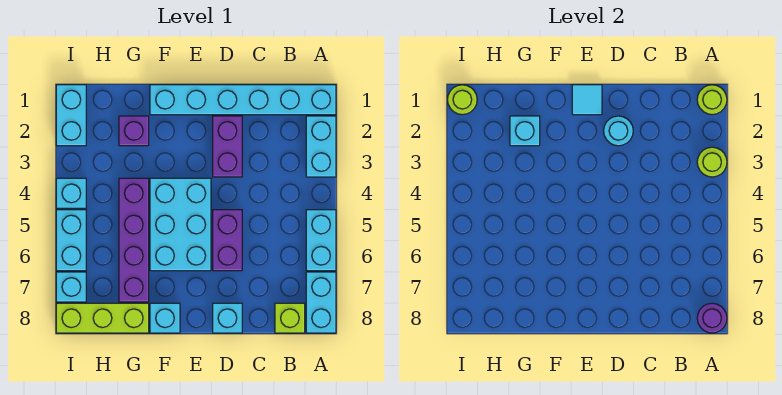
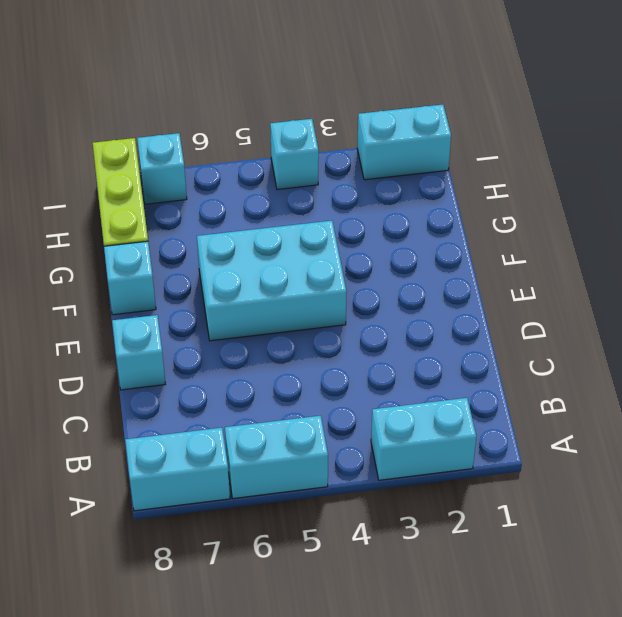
none -> cyan brick A1:F1 level 1
none -> lime brick B8 level 1
none -> purple brick D2:D3 level 1

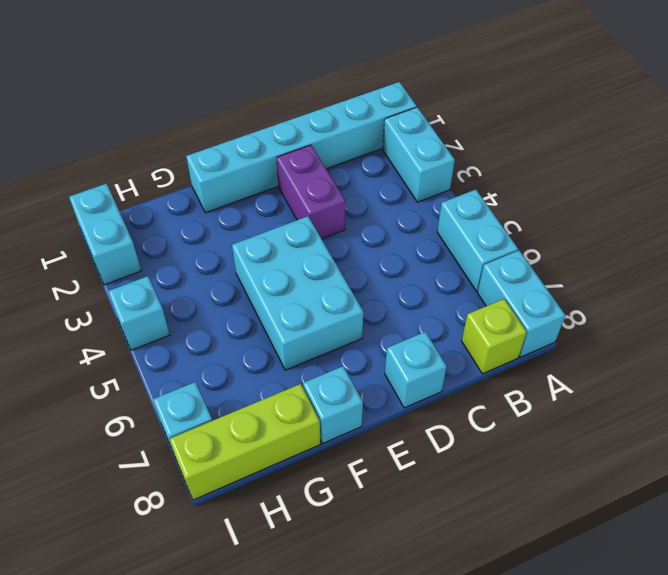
none -> purple brick D5:D6 level 1
none -> purple brick G2 level 1
none -> purple brick G4:G7 level 1

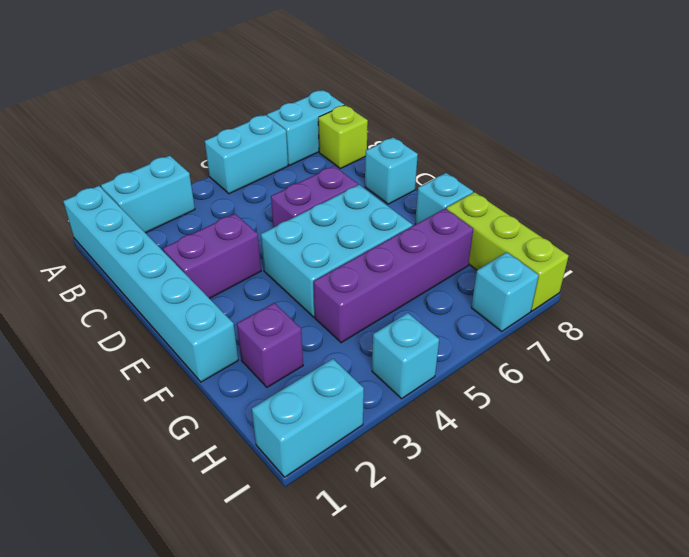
none -> cyan brick I5:I6 level 1
none -> lime round brick A1 level 2
none -> lime round brick A3 level 2

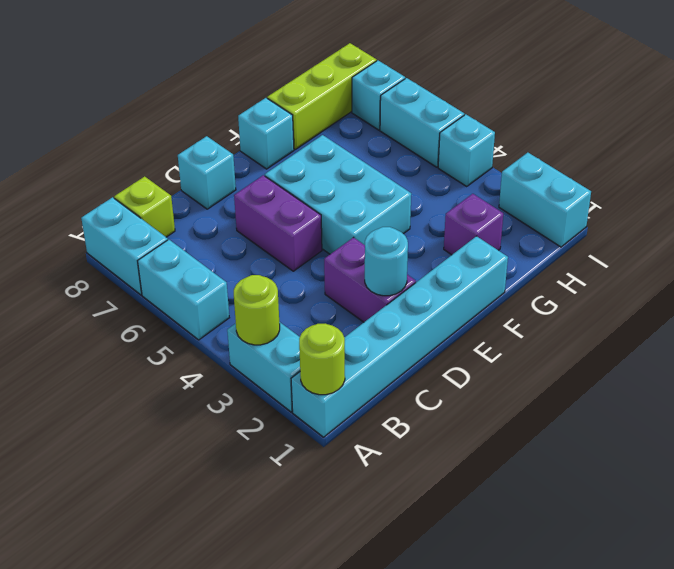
none -> purple brick G4:G7 level 1
none -> purple round brick A8 level 2
none -> cyan tile E1 level 2

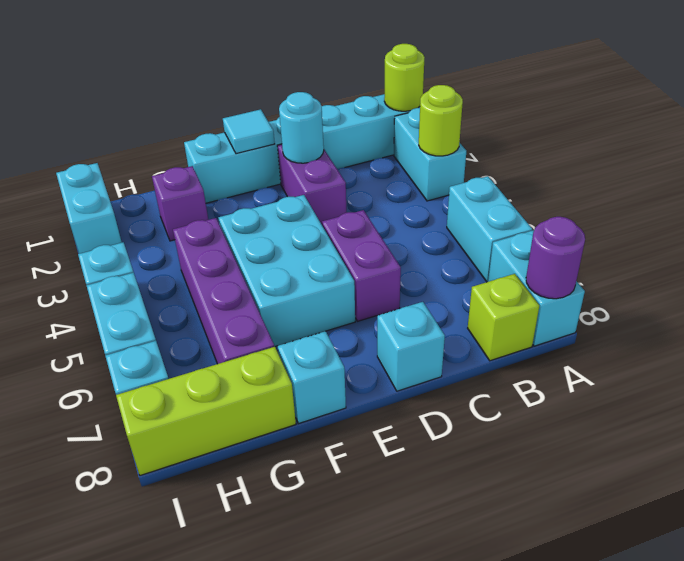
none -> cyan brick G2 level 2
none -> lime round brick I1 level 2

